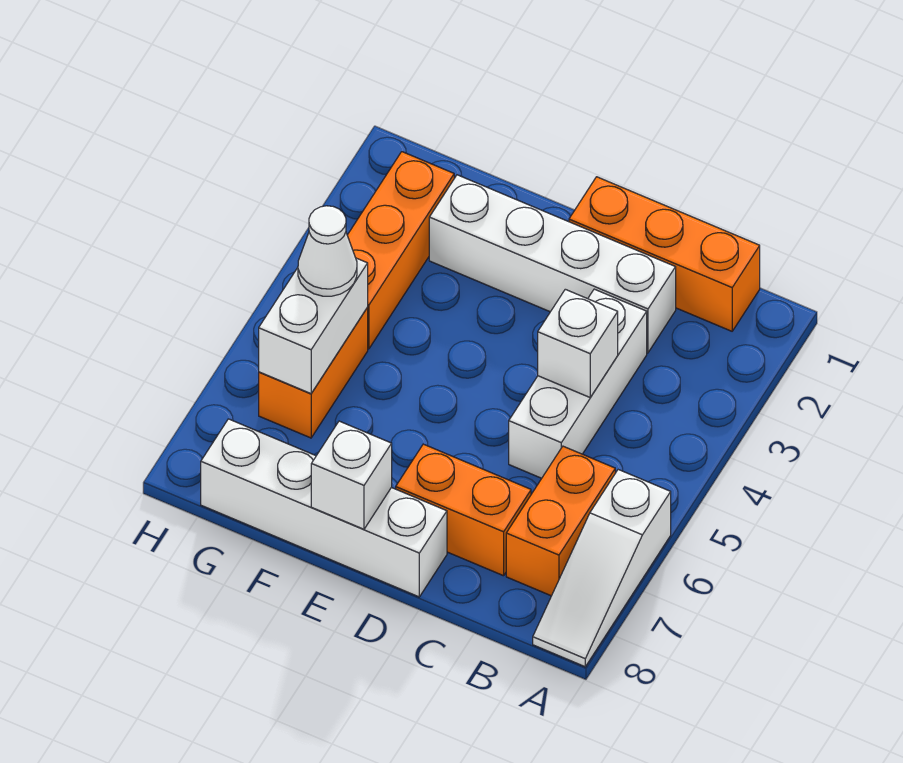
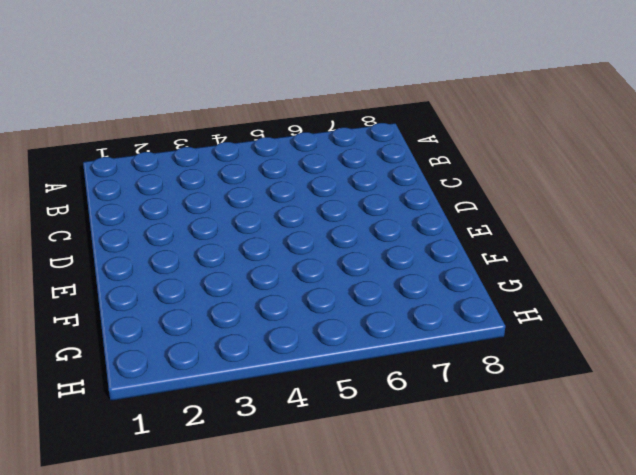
none -> white slope A6:A8 level 1 top 6
none -> orange brick B1:D1 level 1
none -> orange brick B6:B7 level 1

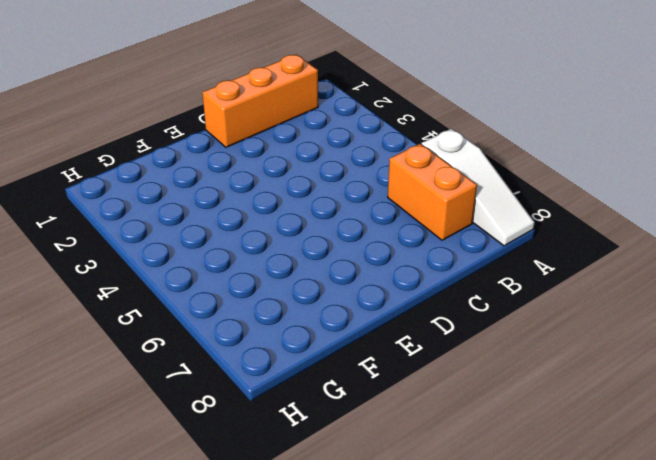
none -> white brick C2:F2 level 1
none -> white brick C3:C5 level 1
none -> orange brick C7:D7 level 1

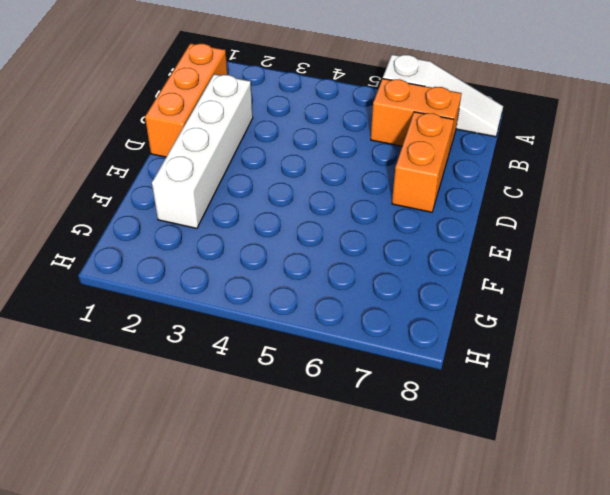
none -> white brick C3:C5 level 1
none -> white brick D8:G8 level 1
none -> orange brick G2:G4 level 1

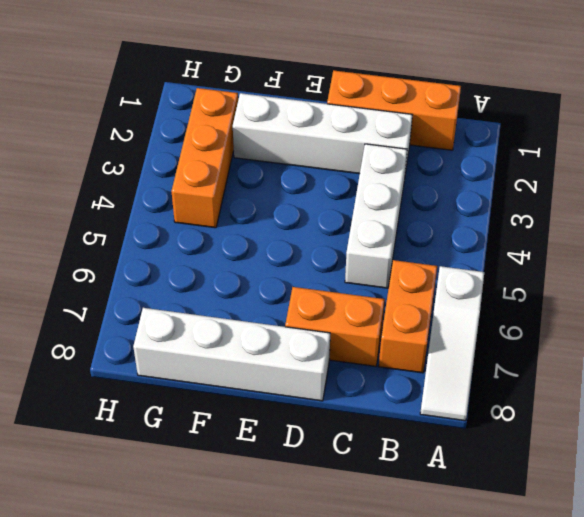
none -> orange brick G5:G6 level 1
none -> white brick C4 level 2
none -> white brick E8 level 2

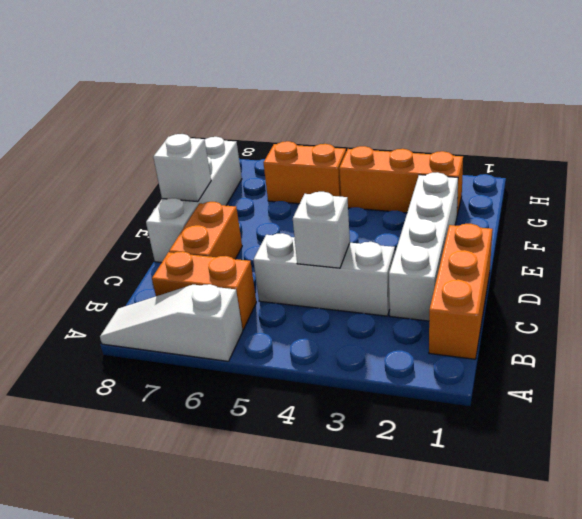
none -> white brick G5:G6 level 2
none -> white cone G5 level 3

